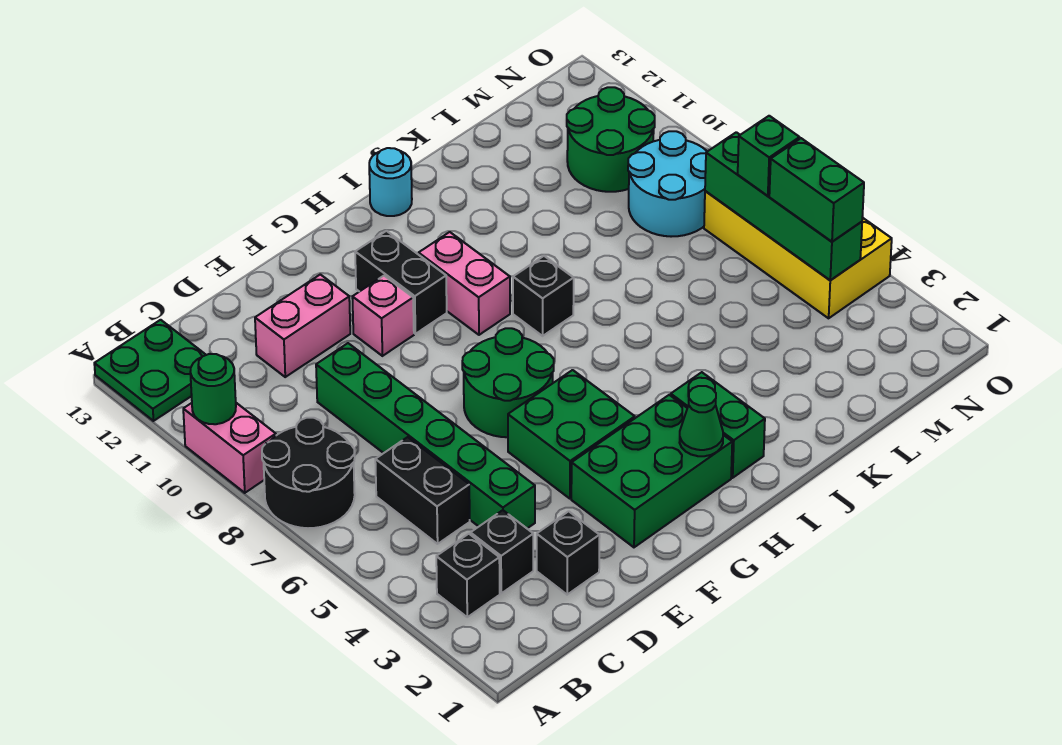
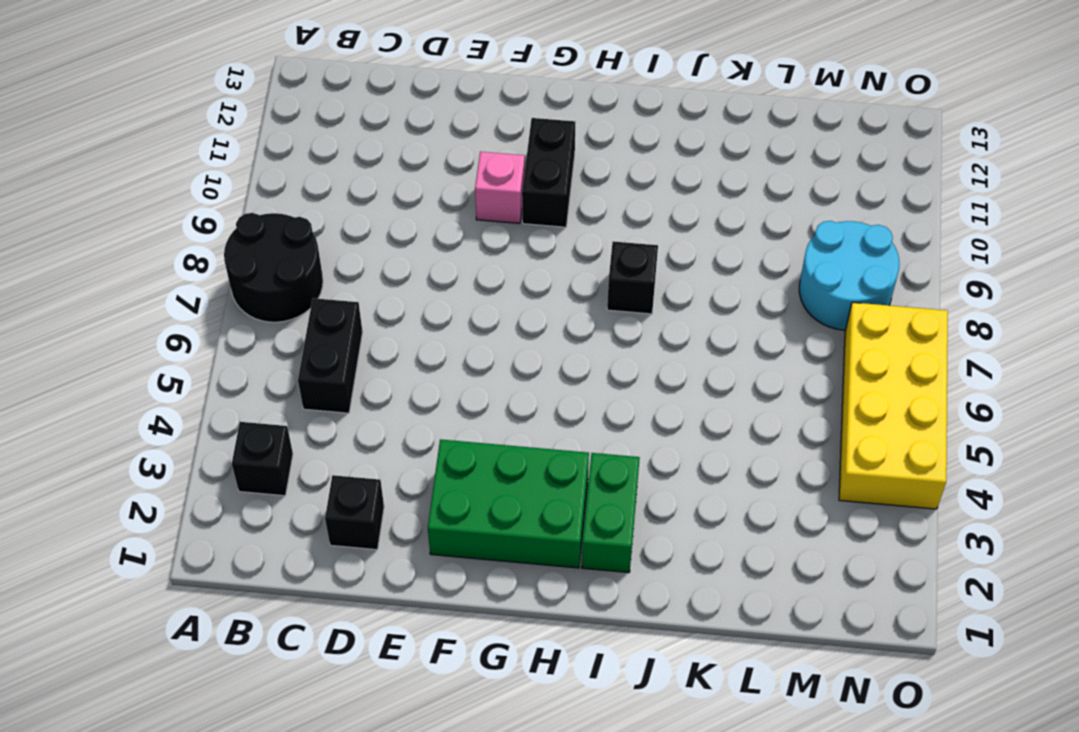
none -> pink brick A9:A10 level 1
none -> green plate A12:B13 level 1
none -> black brick C3 level 1

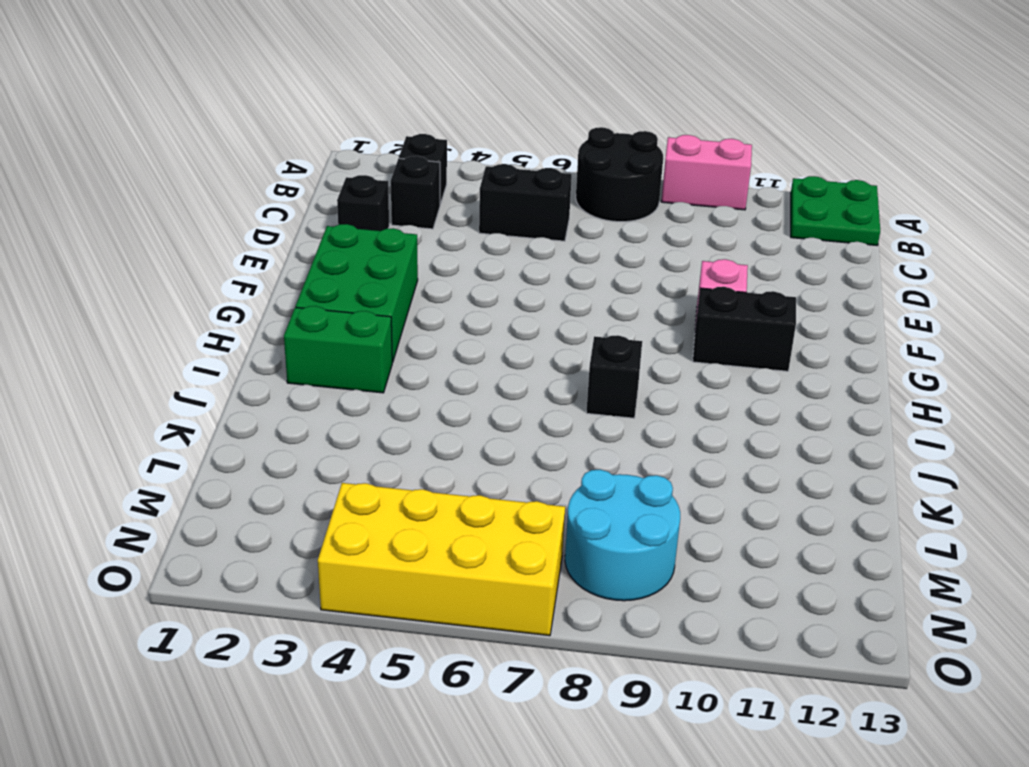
none -> green brick D4:D9 level 1
none -> pink brick D11:E11 level 1
none -> green brick F4:G5 level 1

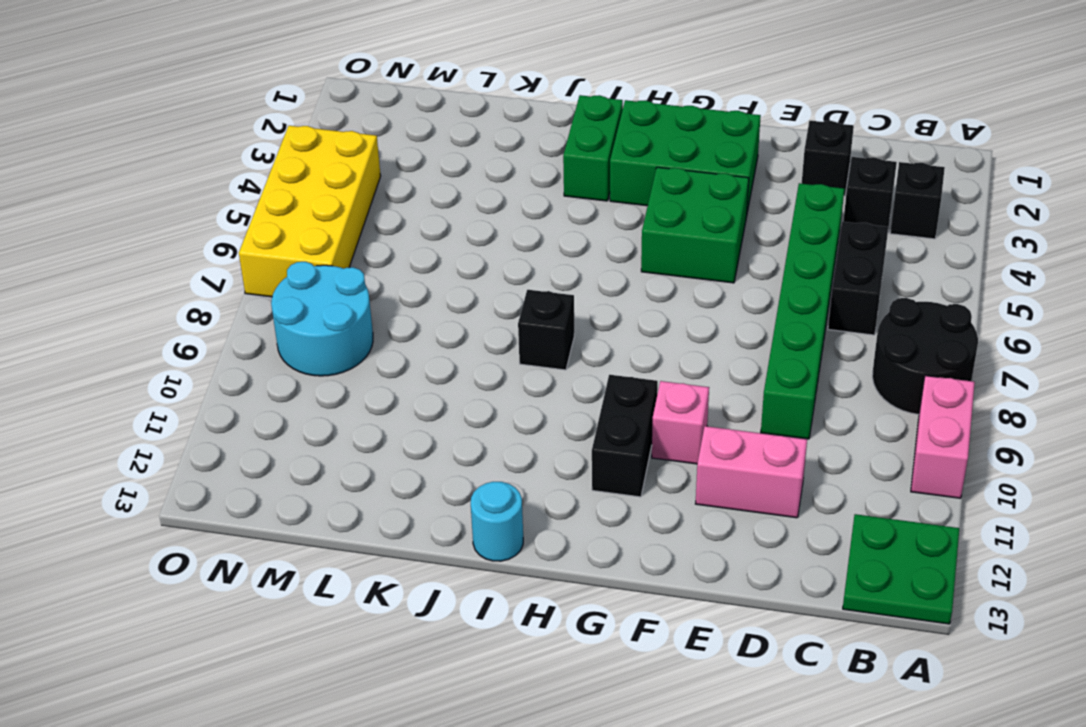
none -> green round brick F6:G7 level 1
none -> pink brick H9:H10 level 1
none -> green round brick M10:N11 level 1

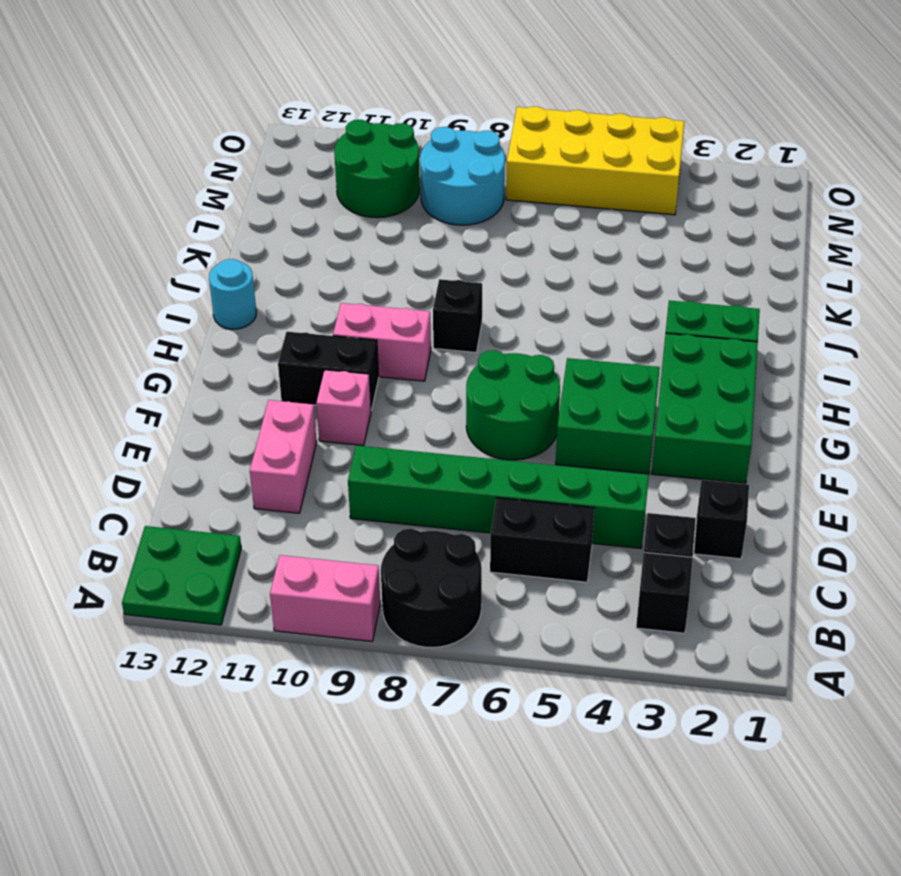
none -> green round brick A10 level 2
none -> green cone H2 level 2
none -> green brick N4:N7 level 2

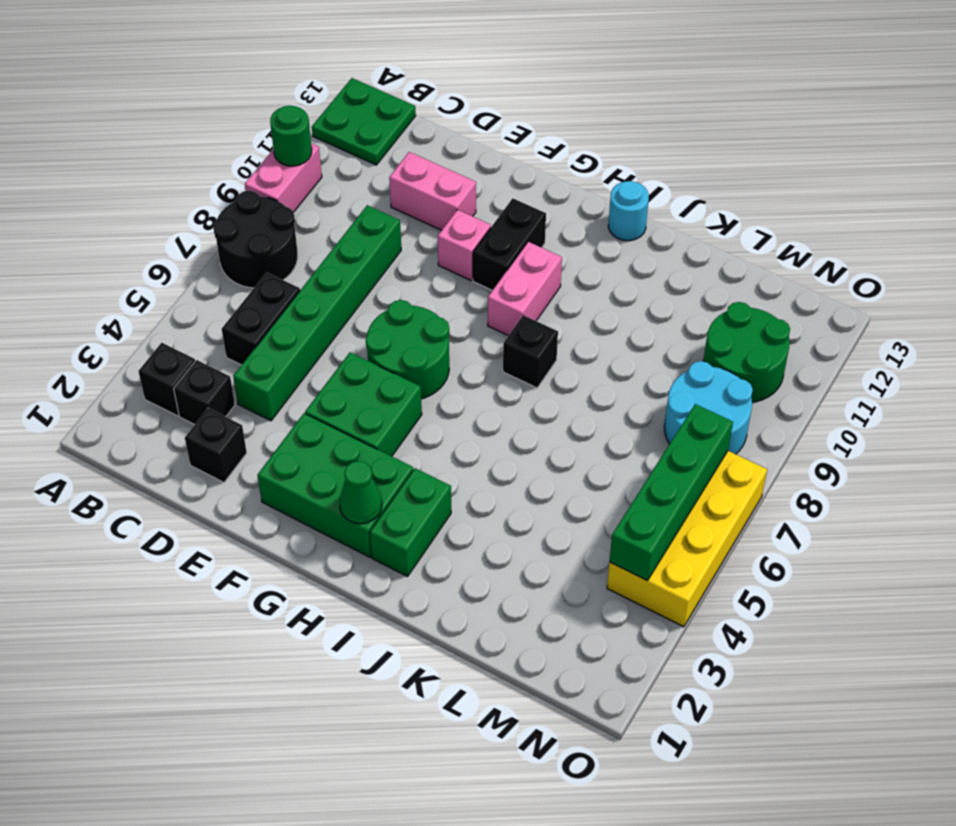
none -> green brick N4:N5 level 3
none -> green brick N6 level 3

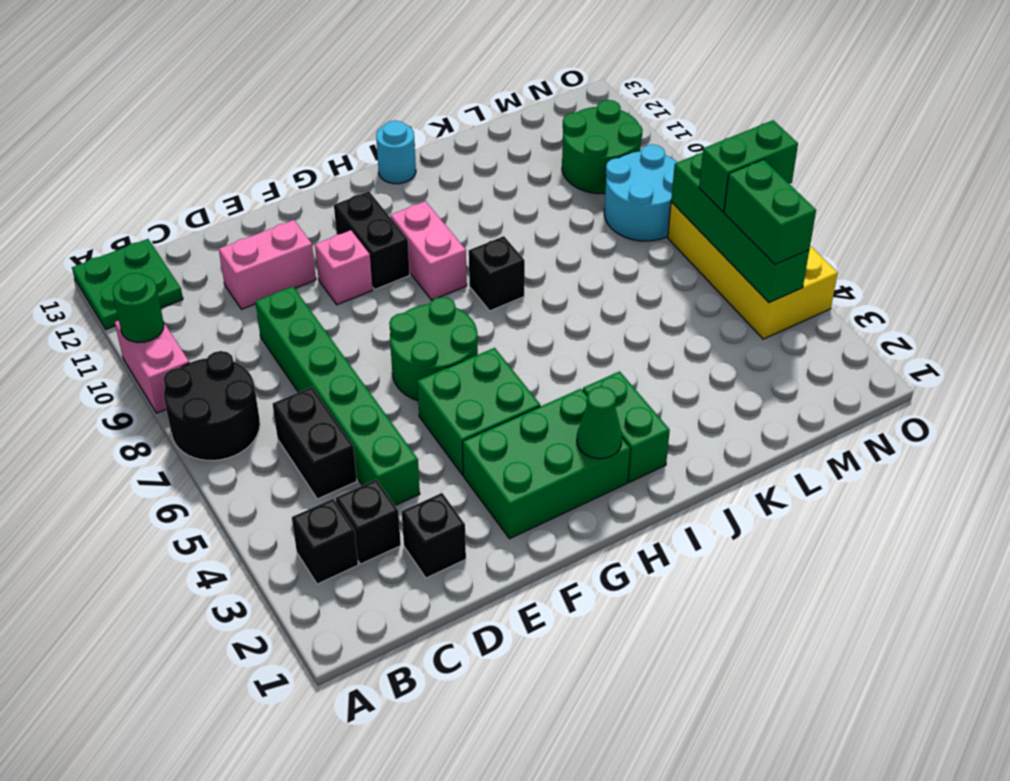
green brick N6:O6 level 3 -> green brick N6 level 3

